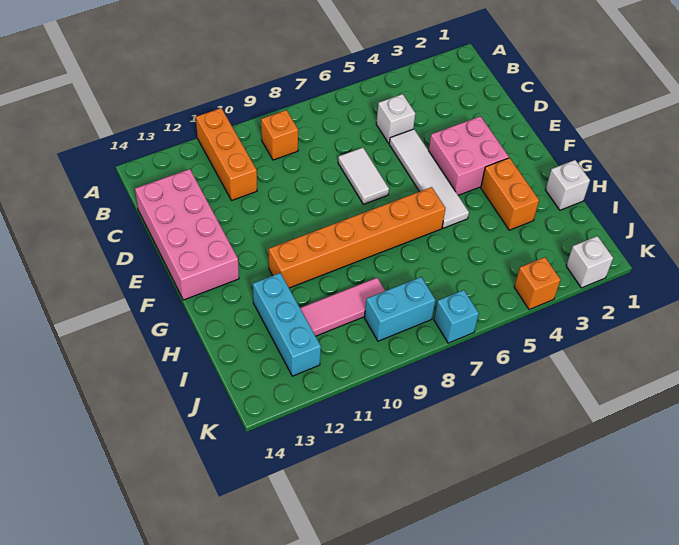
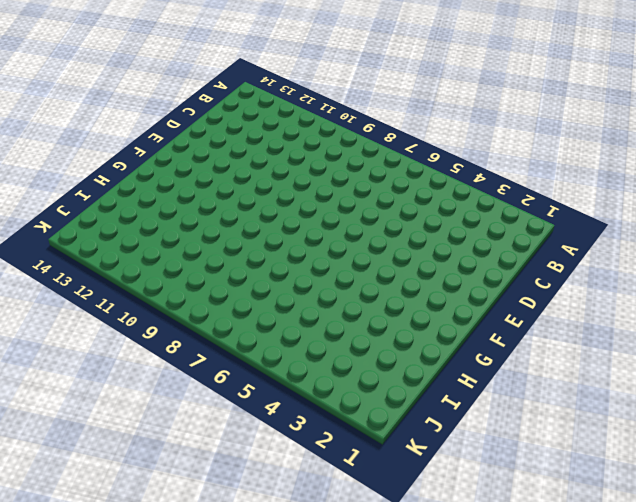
none -> orange brick A11:C11 level 1
none -> orange brick B9 level 1
none -> white brick C5 level 1

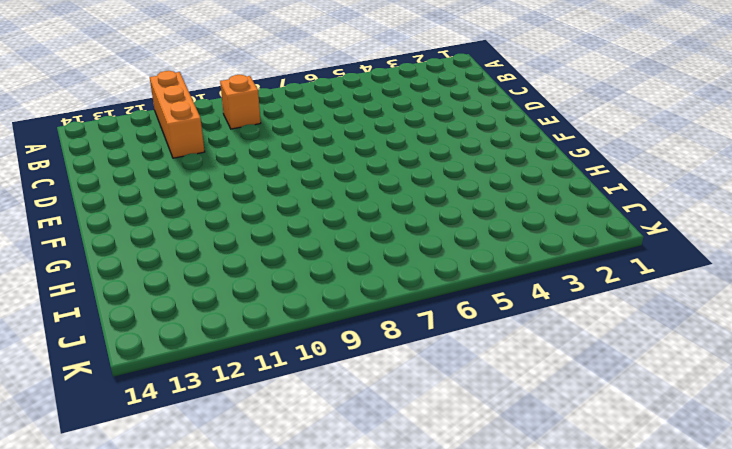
none -> white brick C5 level 1
none -> pink brick C13:F14 level 1
none -> white tile D5:G5 level 1

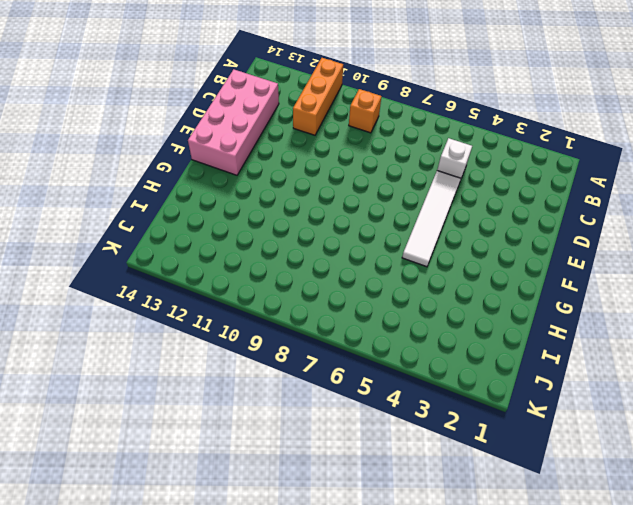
none -> white tile D7:E7 level 1
none -> pink brick E3:F4 level 1
none -> orange brick G3:H3 level 1

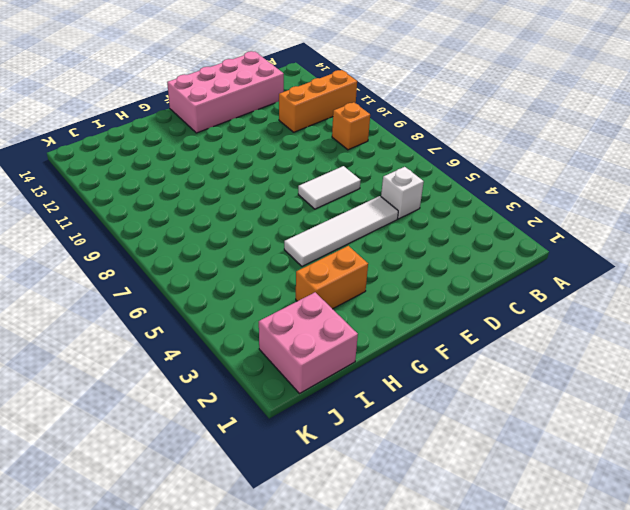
pink brick I1:J2 level 1 -> pink brick E3:F4 level 1
none -> orange brick G6:G11 level 1
none -> white brick H1 level 1
none -> cyan brick H12:J12 level 1

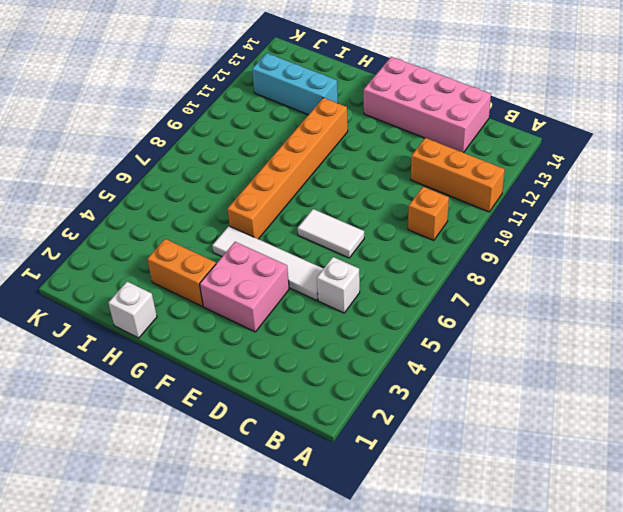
none -> pink tile I9:I11 level 1
none -> cyan brick J8:J9 level 1
none -> white brick K2 level 1

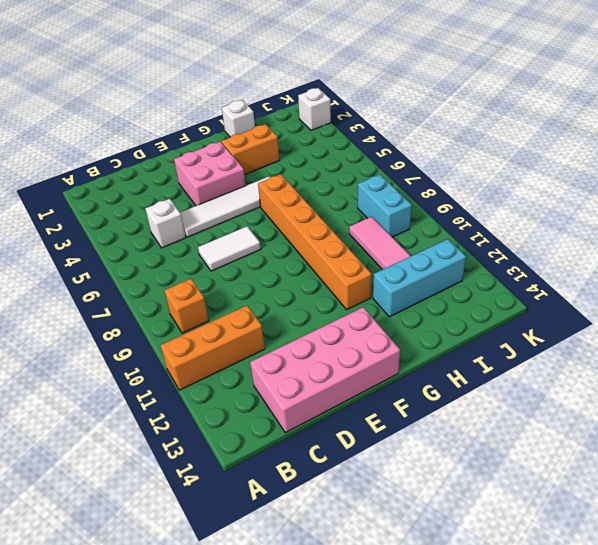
none -> orange brick K4 level 1
none -> cyan brick K7 level 1

